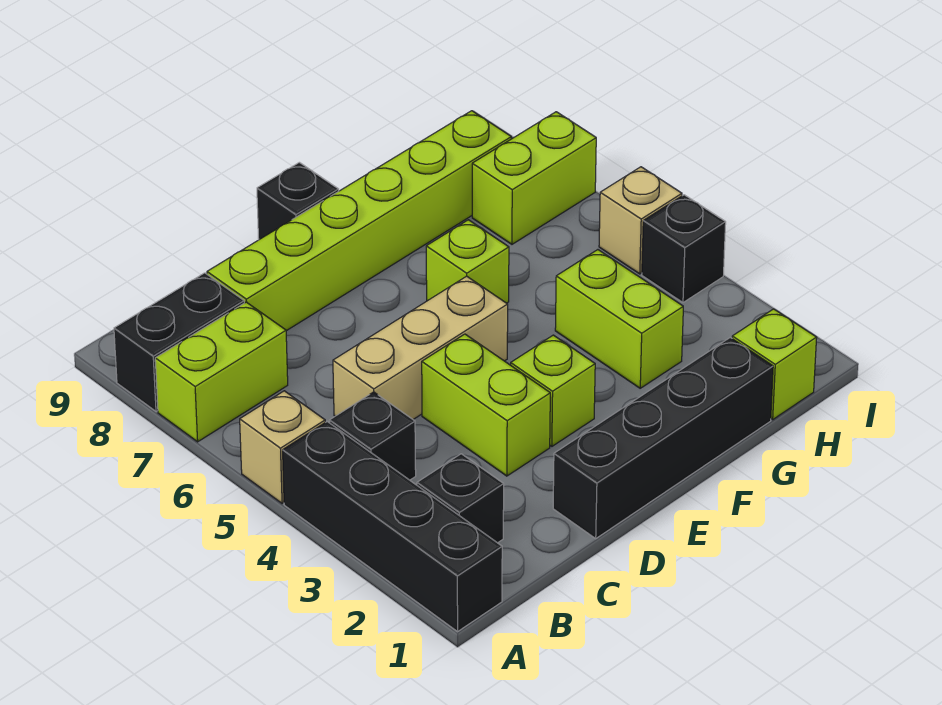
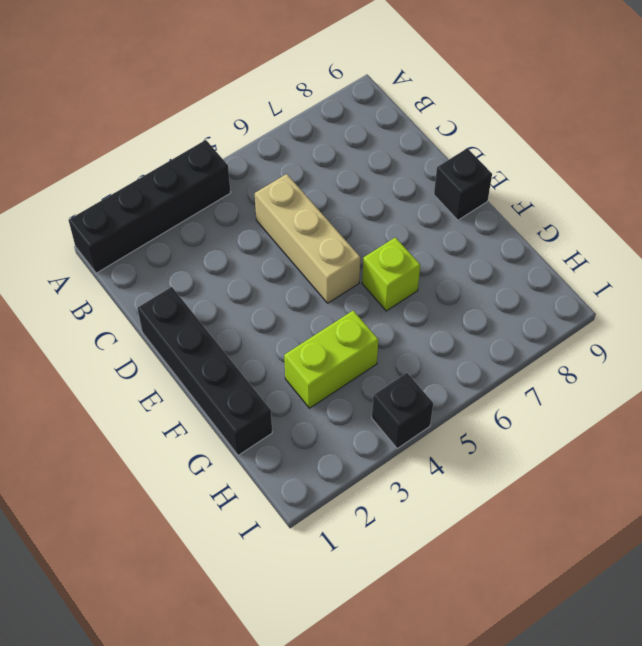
none -> tan brick A5 level 1
none -> lime brick A7:B7 level 1
none -> black brick A8:B8 level 1

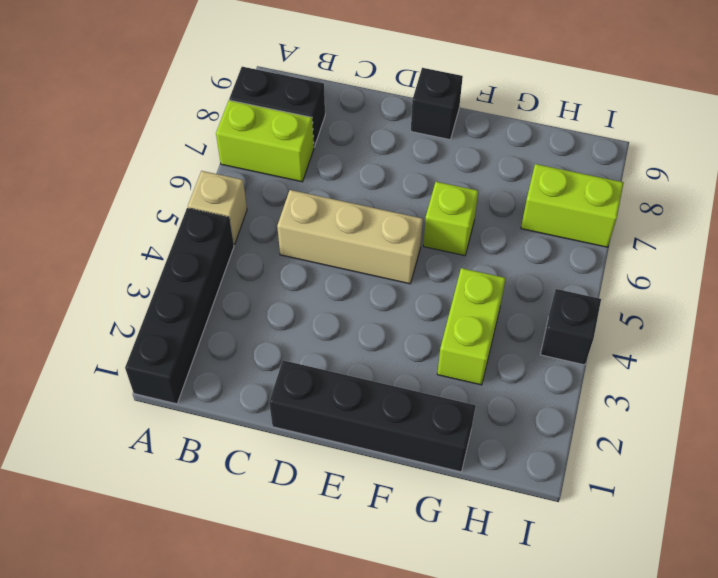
none -> black brick B2 level 1
none -> black brick B4 level 1
none -> lime brick C8:H8 level 1

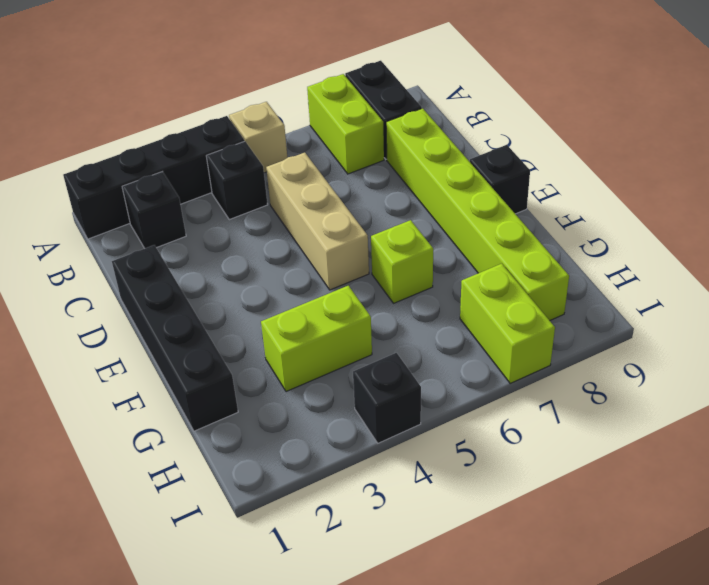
none -> lime brick D3:D4 level 1
none -> lime brick E3 level 1
none -> lime brick H1 level 1

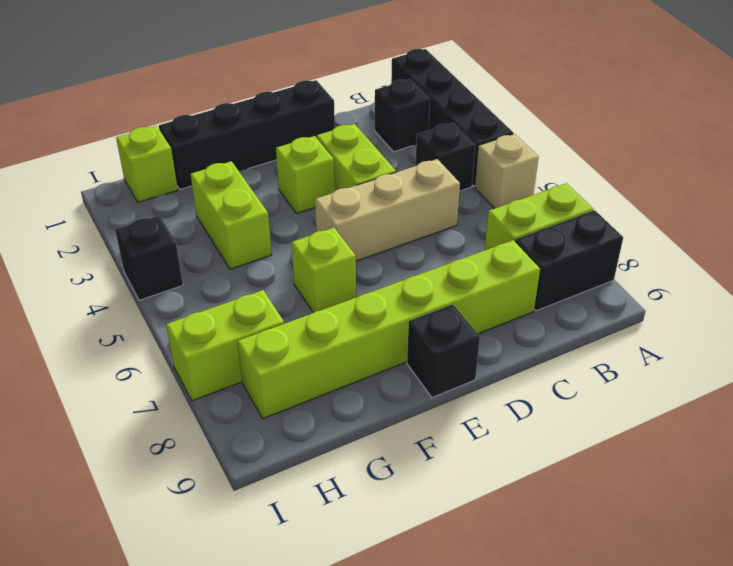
none -> tan brick I5 level 1

